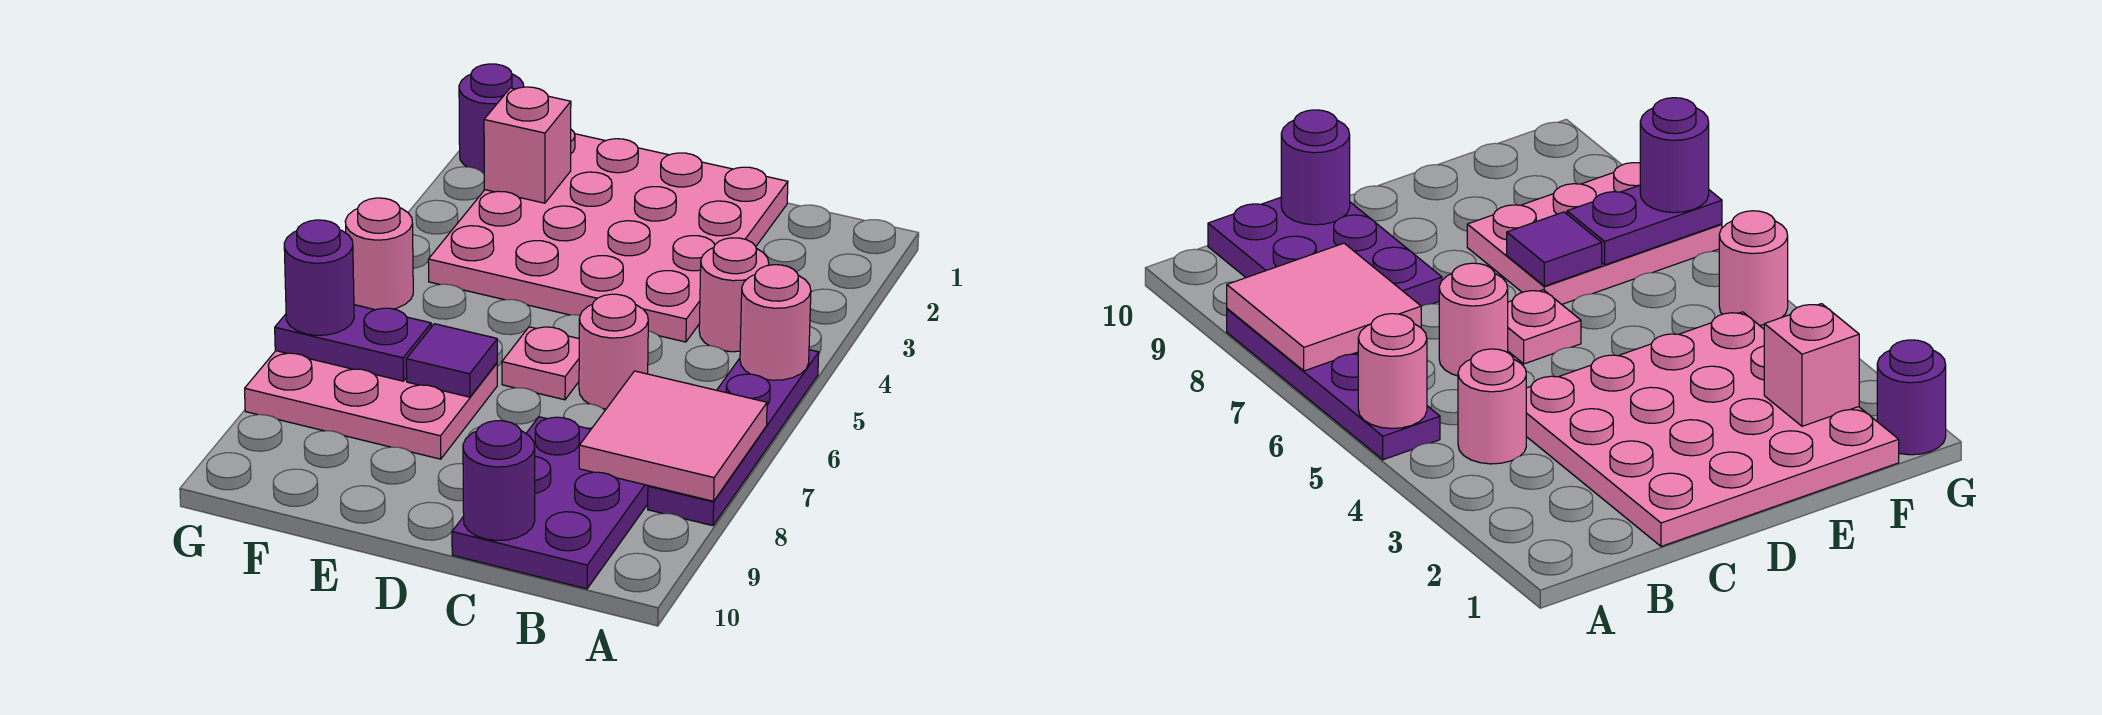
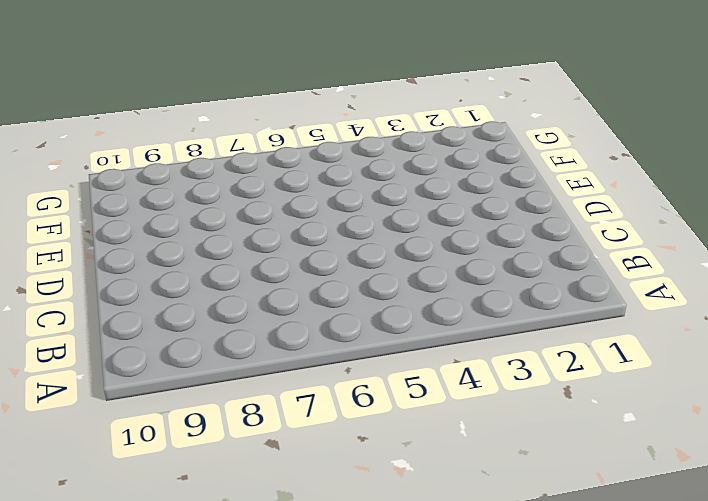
none -> purple plate A5:A8 level 1
none -> pink round brick B4 level 1
none -> purple plate B8:C10 level 1

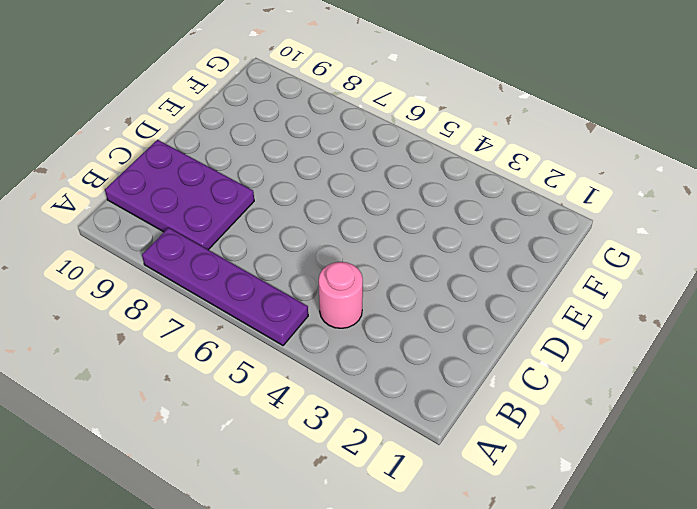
none -> pink plate C1:F4 level 1
none -> pink round brick C6 level 1
none -> pink plate D6 level 1

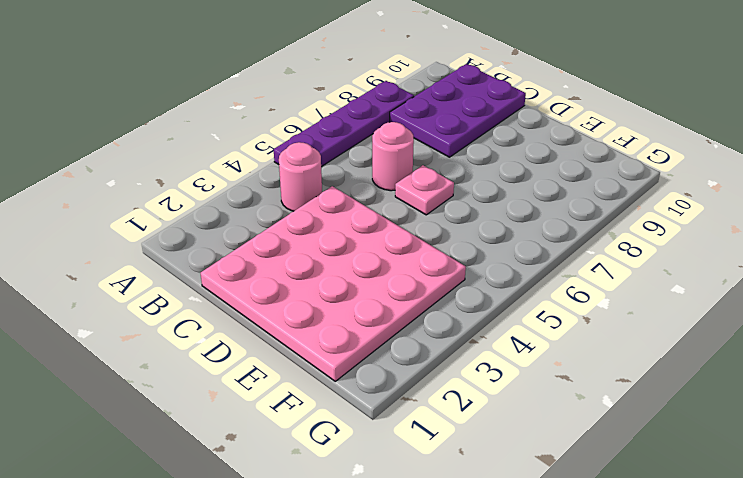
none -> pink plate E7:G8 level 1
none -> purple round brick G1 level 1
none -> pink round brick G5 level 1

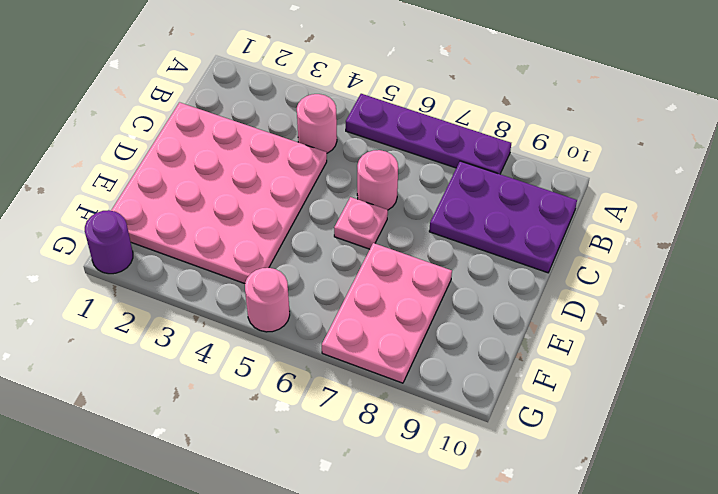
none -> pink round brick A5 level 2
none -> pink tile A7:B8 level 2
none -> purple round brick C10 level 2

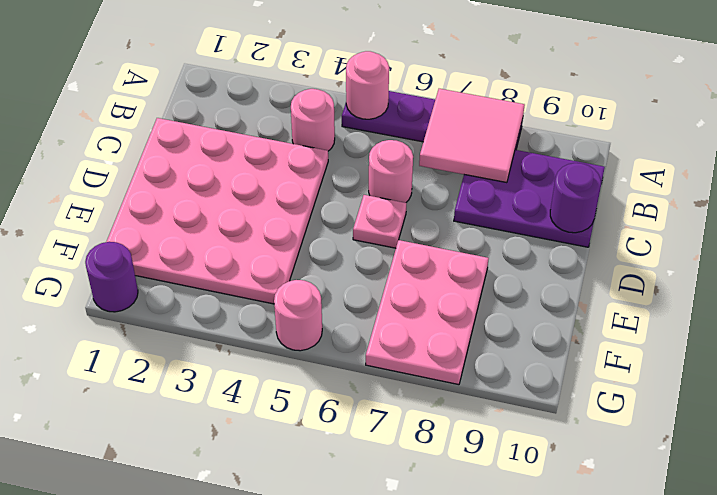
none -> purple tile E7 level 2
none -> pink brick F2 level 2
none -> purple plate F7:G7 level 2

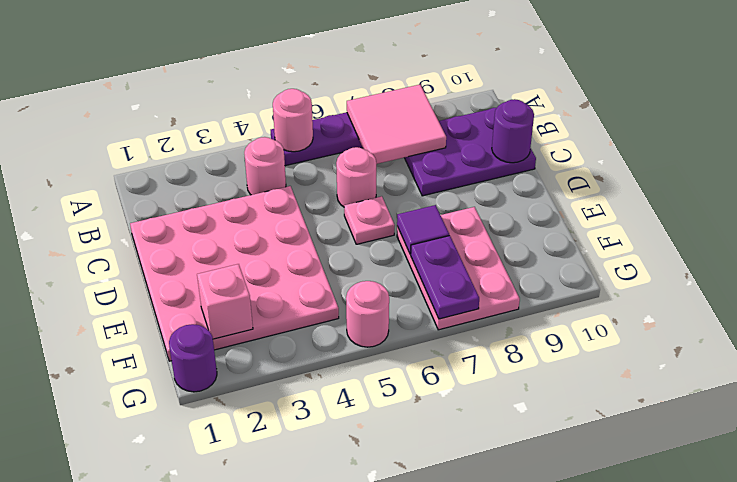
none -> purple round brick G7 level 3

